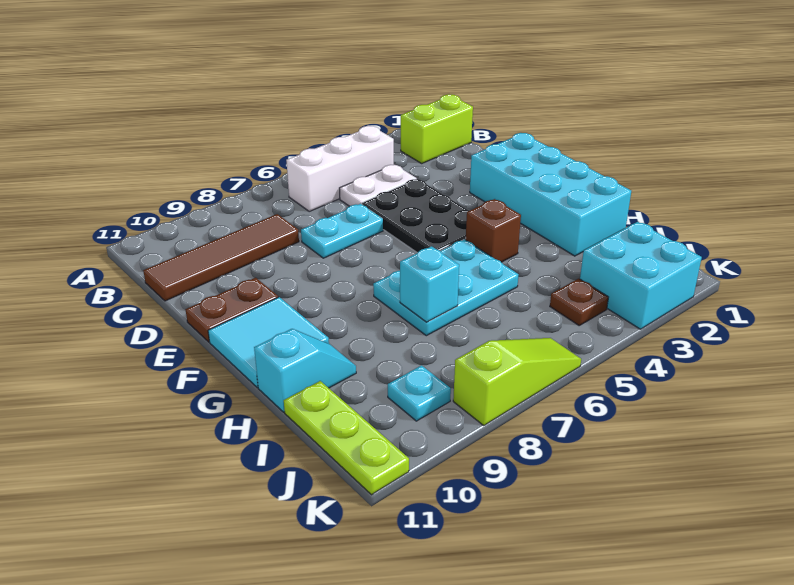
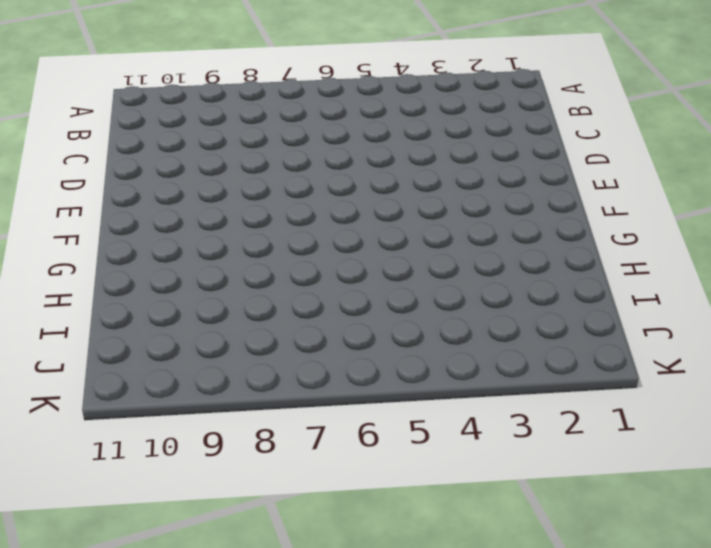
none -> lime brick B1:B2 level 1
none -> white brick B4:B6 level 1
none -> white plate C4:C5 level 1

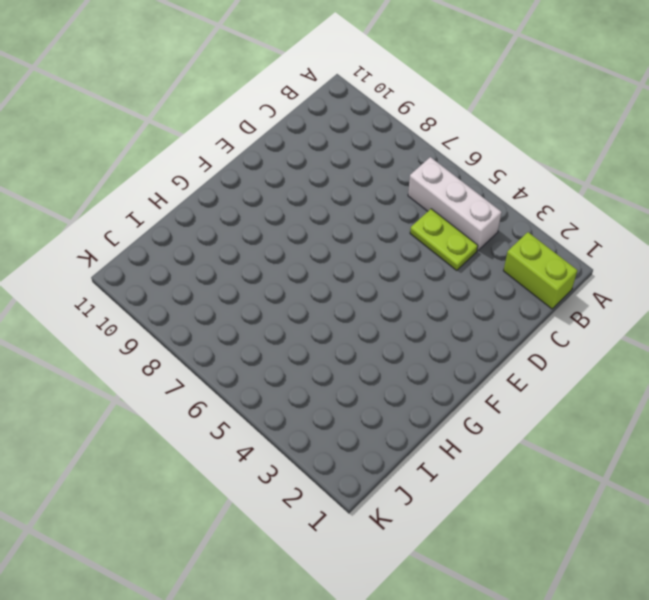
lime plate C4:C5 level 1 -> white plate C4:C5 level 1
none -> brown tile C8:C11 level 1
none -> black plate D4:F5 level 1
none -> cyan plate D6:D7 level 1

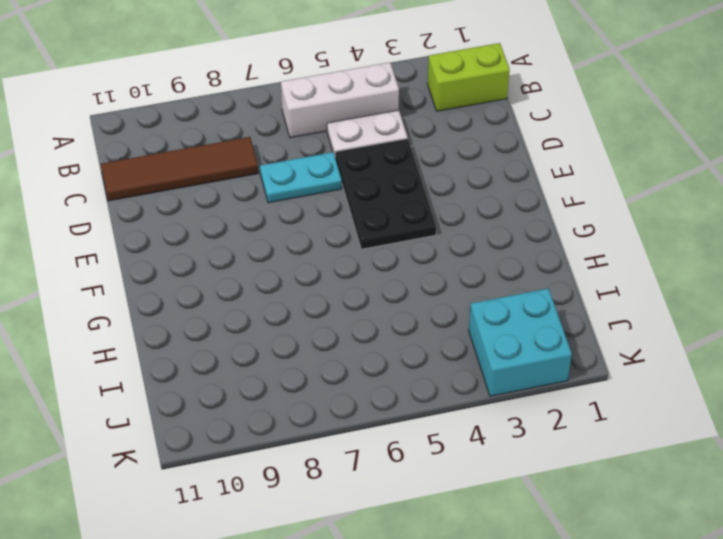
none -> cyan brick E1:H2 level 1
none -> brown plate E10:E11 level 1
none -> cyan tile F10:G11 level 1

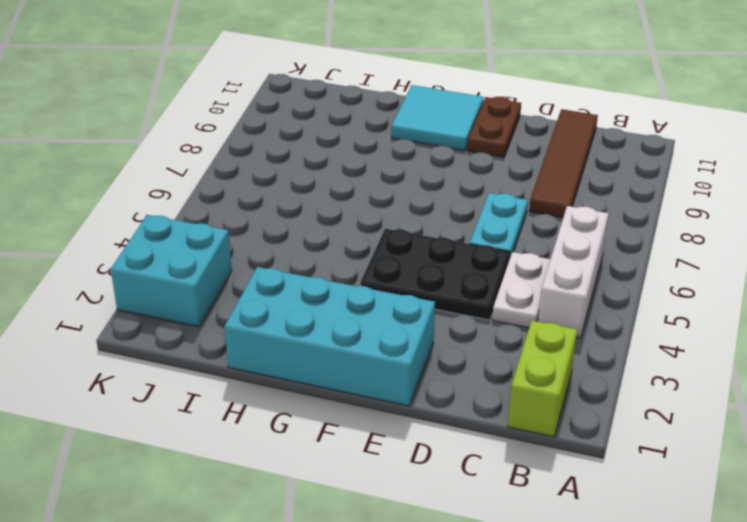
none -> brown brick G4 level 1
none -> cyan plate G5:H7 level 1
none -> cyan slope H10:H11 level 1 top 11

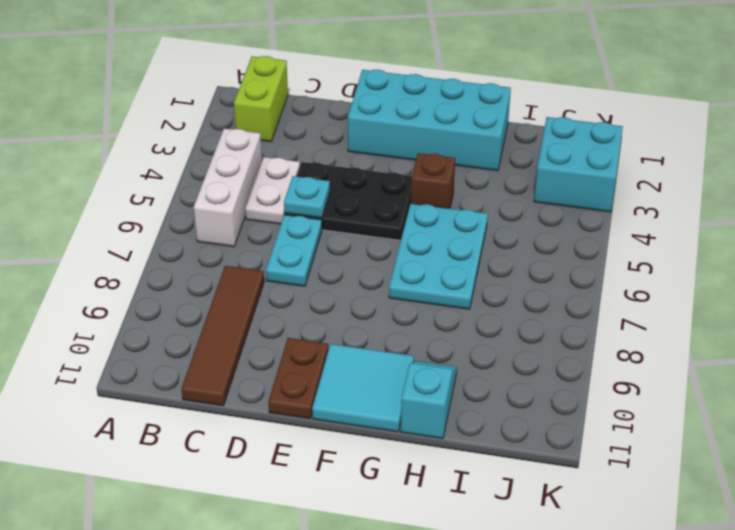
cyan plate D5 level 2 -> cyan plate J9 level 1
none -> lime plate I11:K11 level 1
none -> brown plate J4 level 1
none -> lime slope K6:K8 level 1 top 8

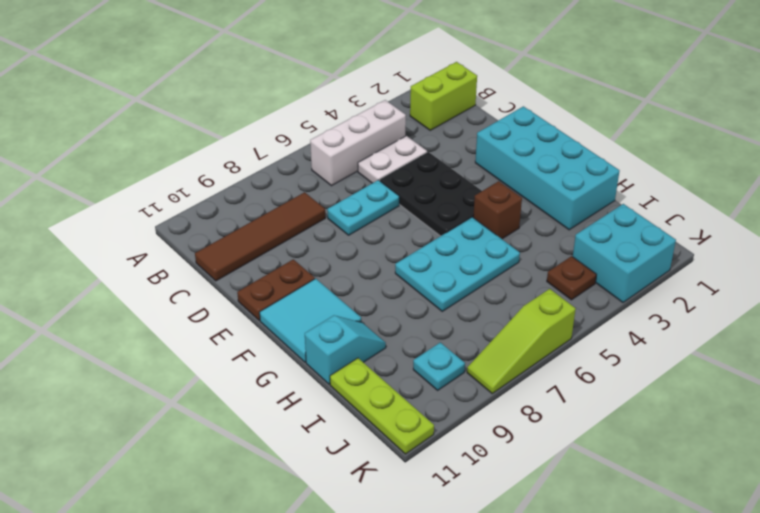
lime slope K6:K8 level 1 top 6 -> lime slope K6:K8 level 1 top 8
none -> cyan brick H7 level 2

